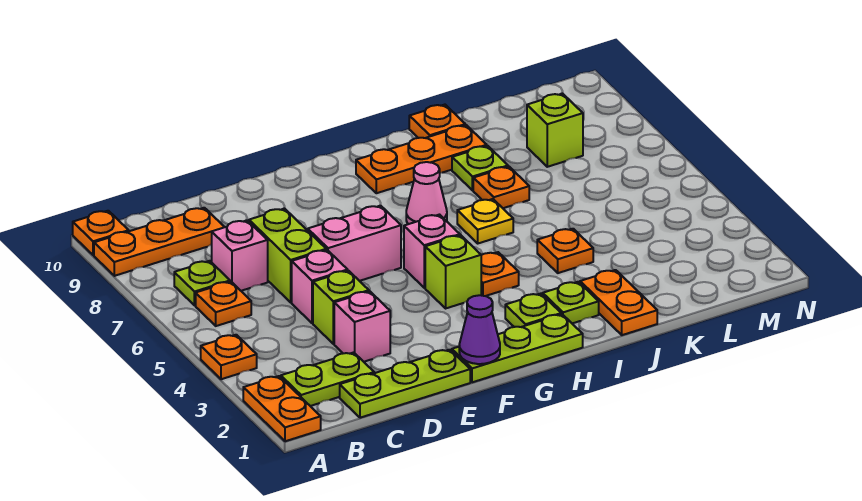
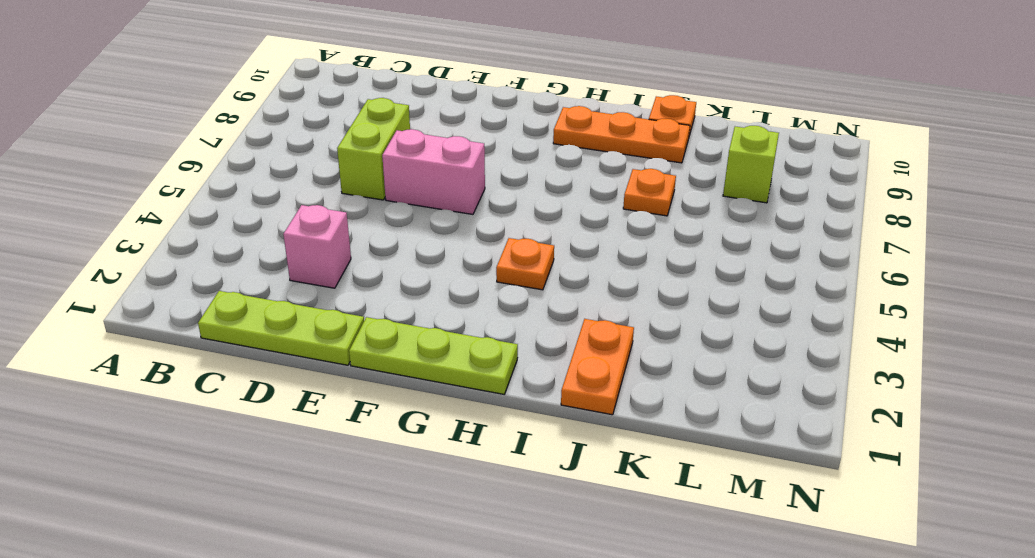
none -> orange plate A1:A2 level 1
none -> orange plate A4 level 1
none -> orange plate A9:C9 level 1
none -> orange plate A10 level 1

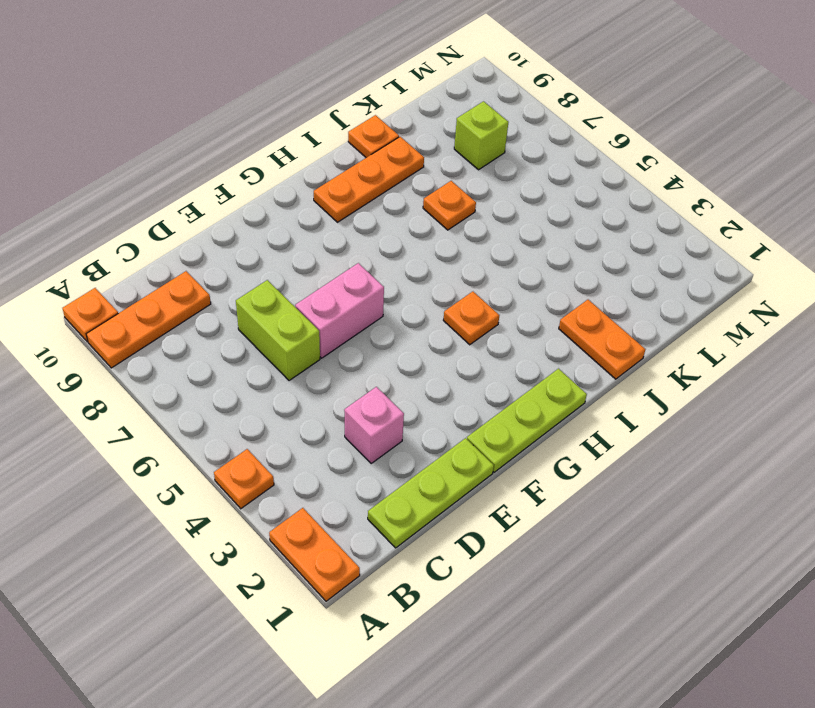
none -> lime plate B2:C2 level 1
none -> orange plate B6 level 1
none -> lime plate B7 level 1
none -> pink brick C7 level 1

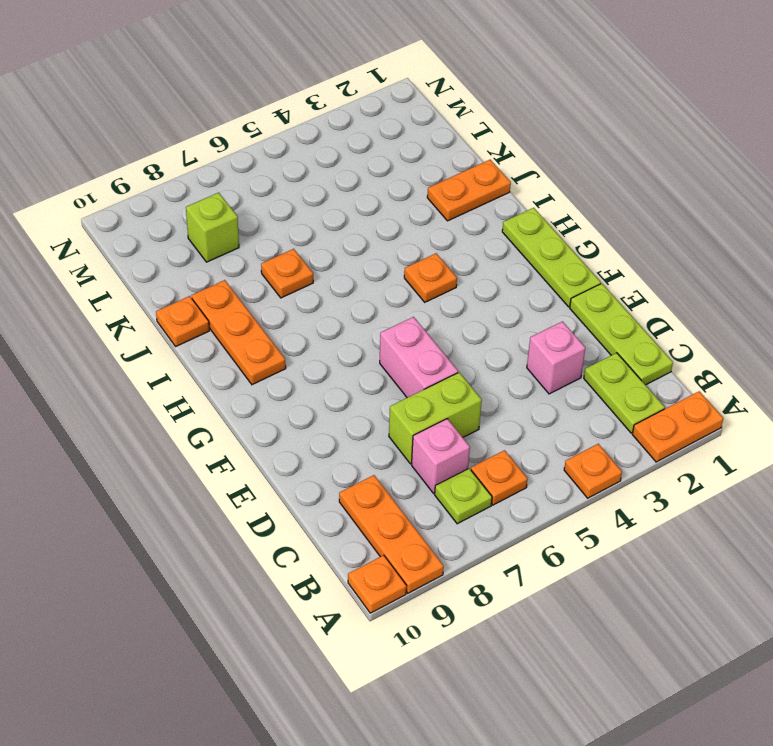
none -> lime brick D4 level 1
none -> pink brick D5 level 1
none -> lime brick G4 level 1
none -> pink brick G5 level 1

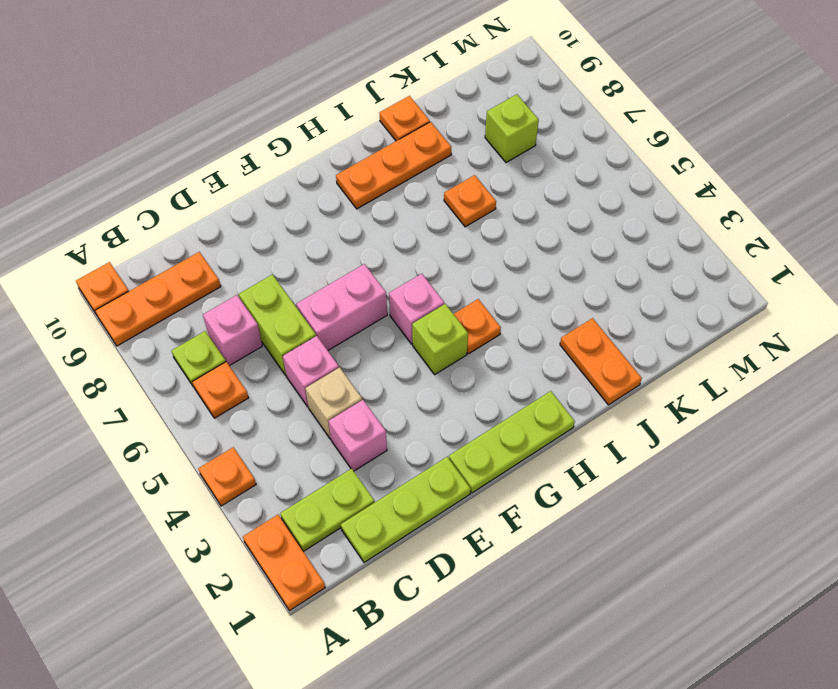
tan brick D4 level 1 -> lime brick D4 level 1
none -> lime plate H2 level 1
none -> pink cone H7 level 1
none -> lime plate I2 level 1
none -> yellow plate I6 level 1

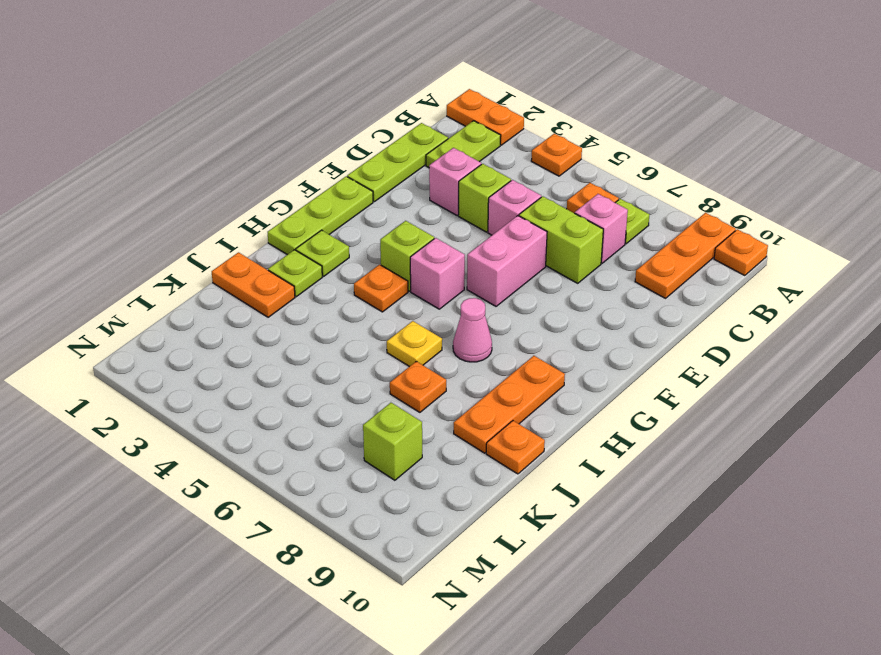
none -> orange plate J4 level 1
none -> lime plate J8 level 1
none -> purple cone F1 level 2

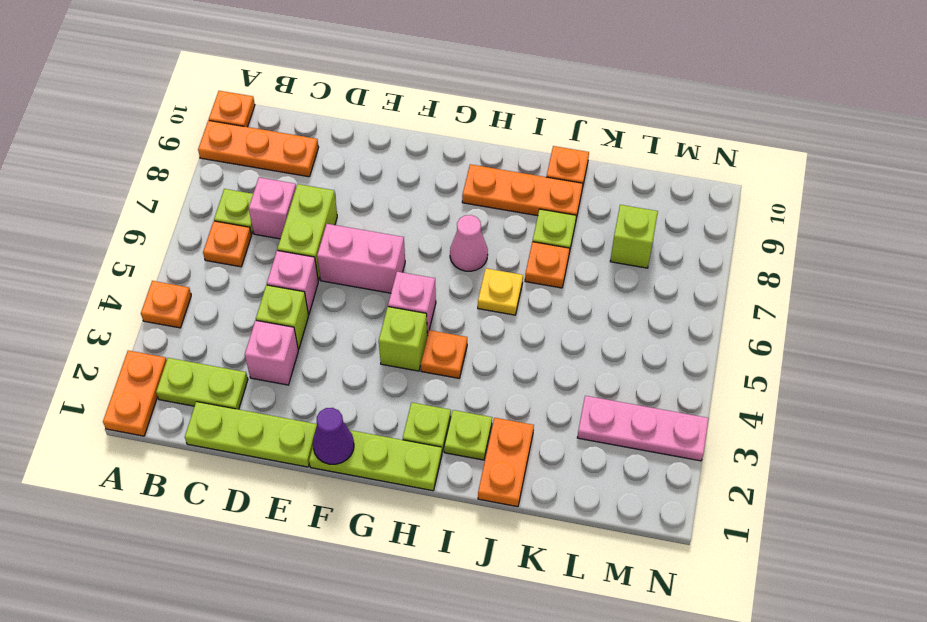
pink plate L3:N3 level 1 -> none
none -> orange plate J4 level 1

